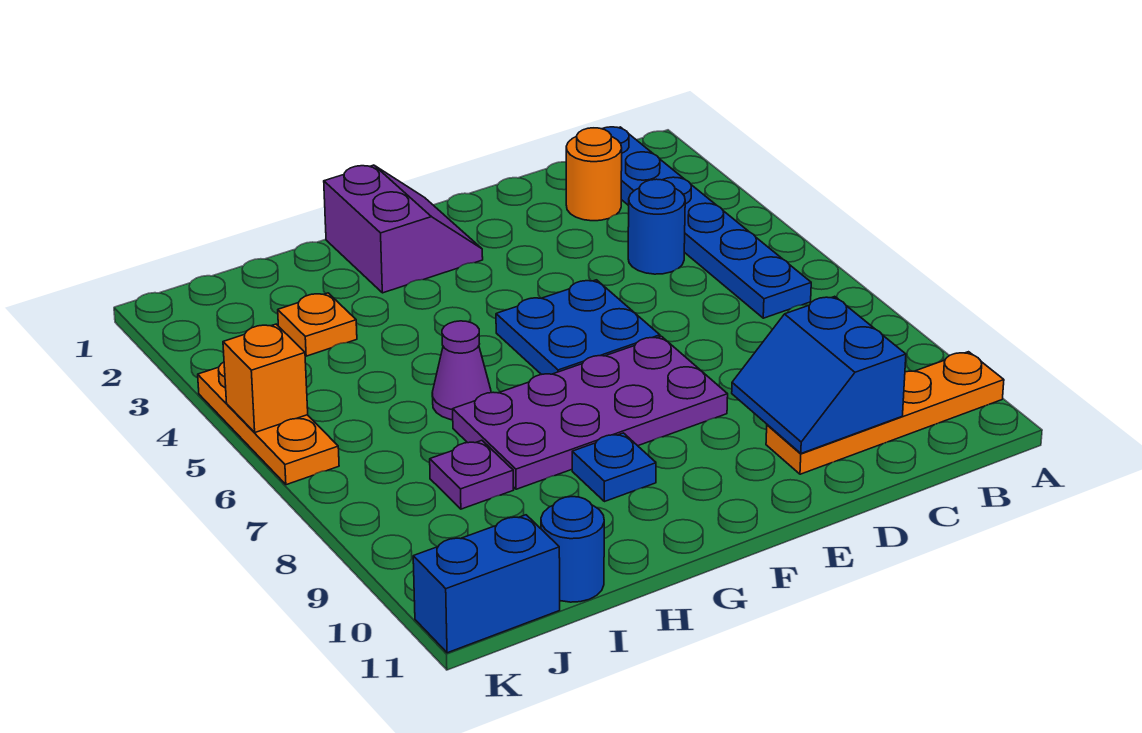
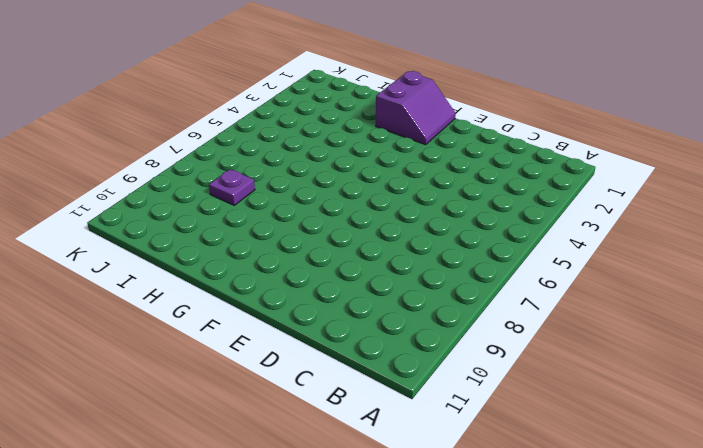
none -> orange plate A10:D10 level 1
none -> blue plate B1:B6 level 1
none -> orange round brick C2 level 1

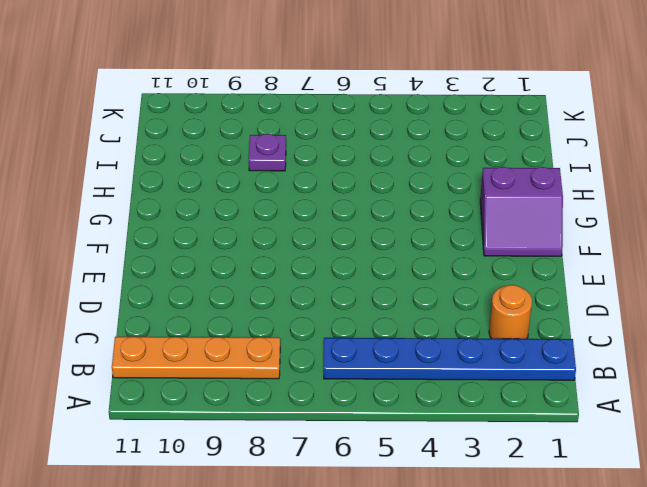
orange plate B8:B11 level 1 -> orange plate A10:D10 level 1
none -> blue round brick C4 level 1
none -> blue plate E5:F6 level 1
none -> purple plate E7:H8 level 1

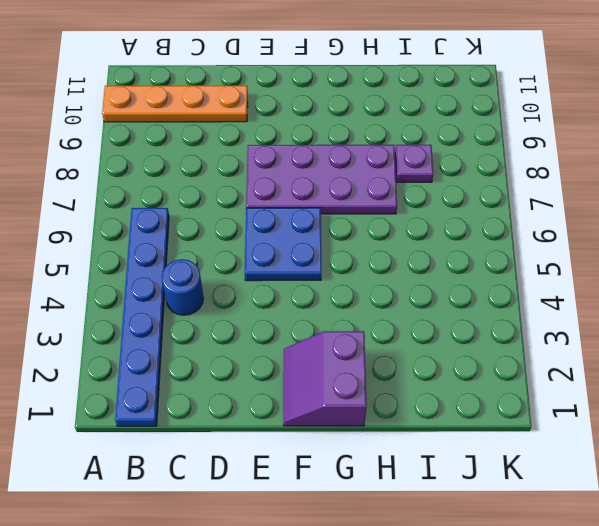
none -> orange round brick C2 level 1
none -> blue plate G9 level 1
none -> purple cone H6 level 1

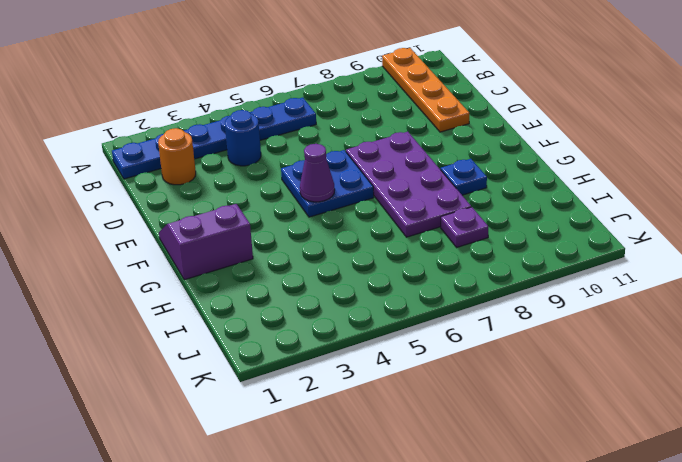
purple cone F5 level 2 -> purple cone H6 level 1
none -> orange plate I3 level 1
none -> blue round brick I11 level 1
none -> blue brick J11:K11 level 1

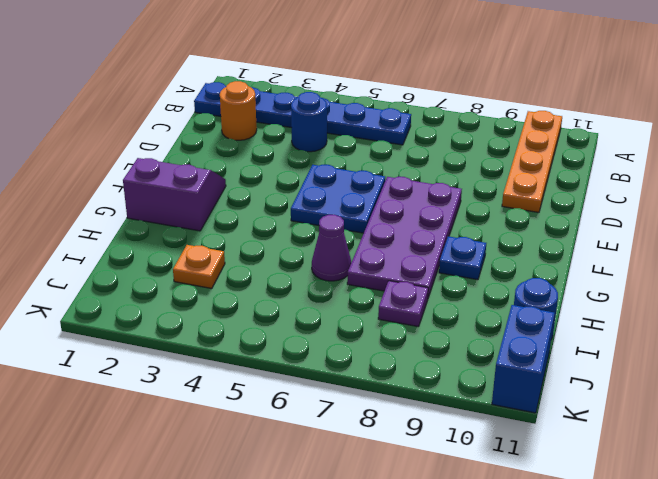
none -> orange plate K4:K6 level 1
none -> blue slope C9:D10 level 2 top C
none -> orange brick K5 level 2

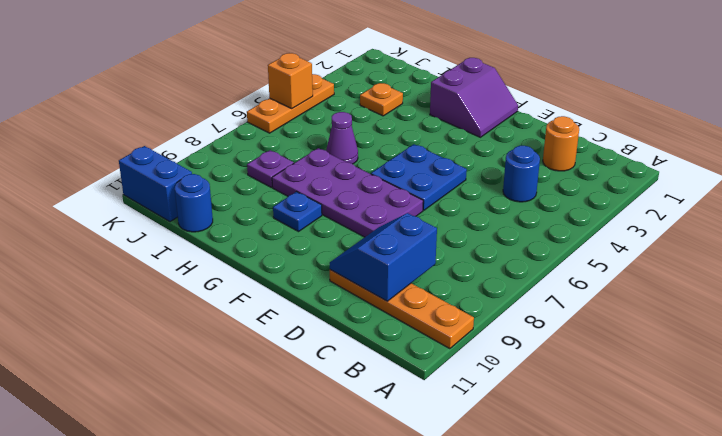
none -> blue plate B1:B6 level 1

